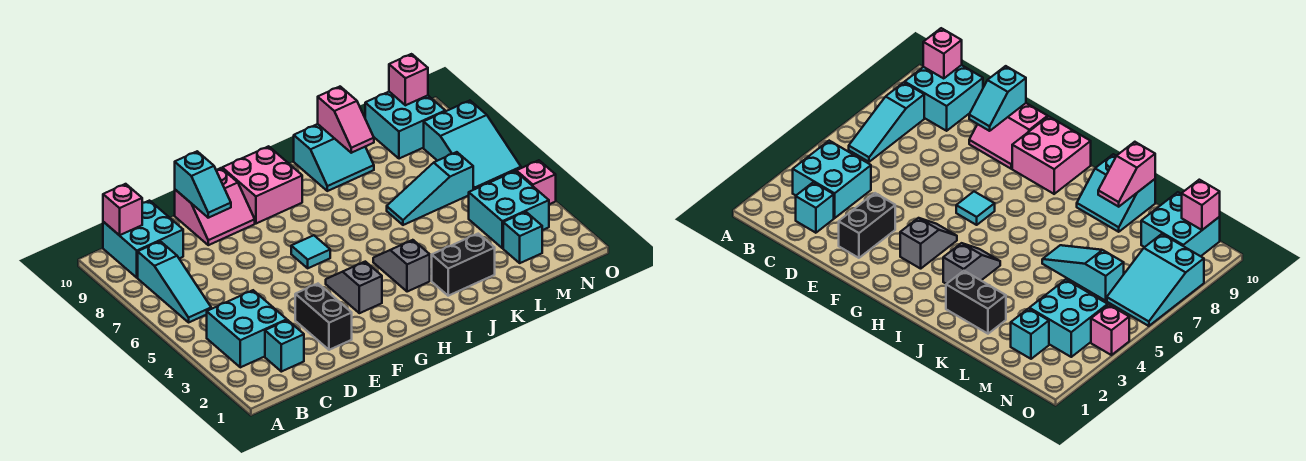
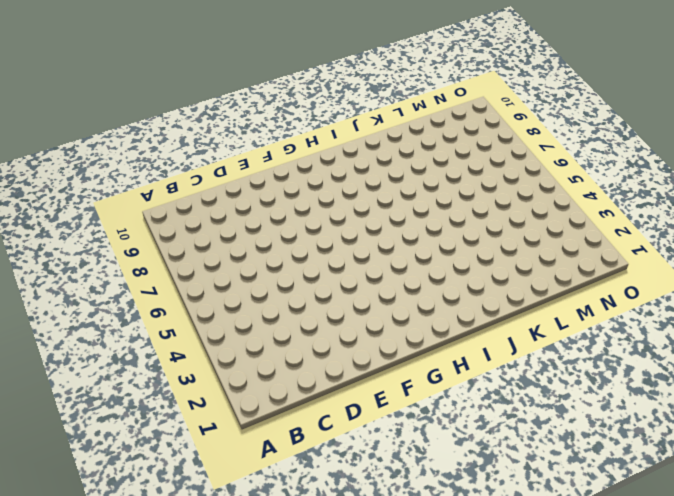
none -> cyan brick B3:C4 level 1
none -> cyan slope B6:B8 level 1 top 8
none -> cyan brick B9:C10 level 1

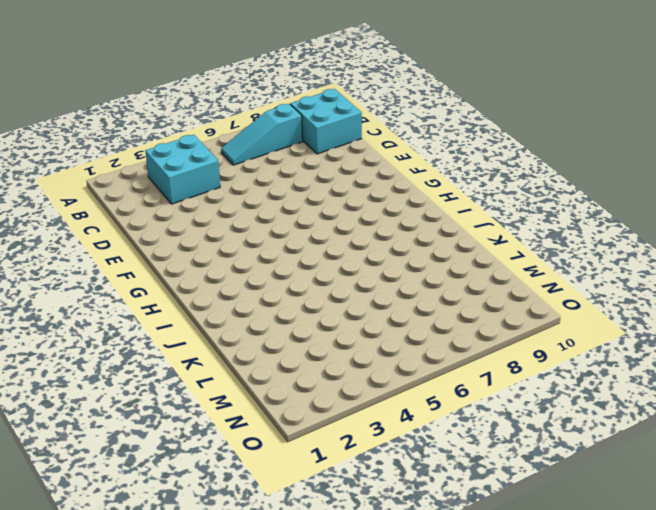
none -> cyan brick C2 level 1
none -> black brick E2:E3 level 1
none -> pink slope E9:F10 level 1 top 10

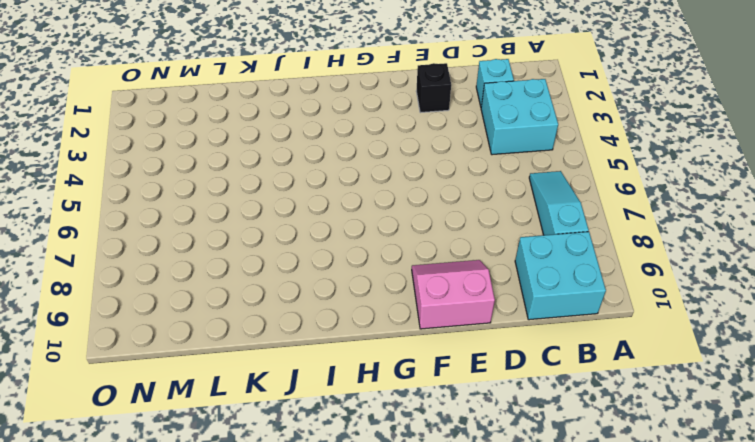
black brick E2 level 1 -> black brick E2:E3 level 1
none -> grey slope G3:G4 level 1 top 3
none -> cyan tile G6 level 1
none -> pink brick G9:H10 level 1

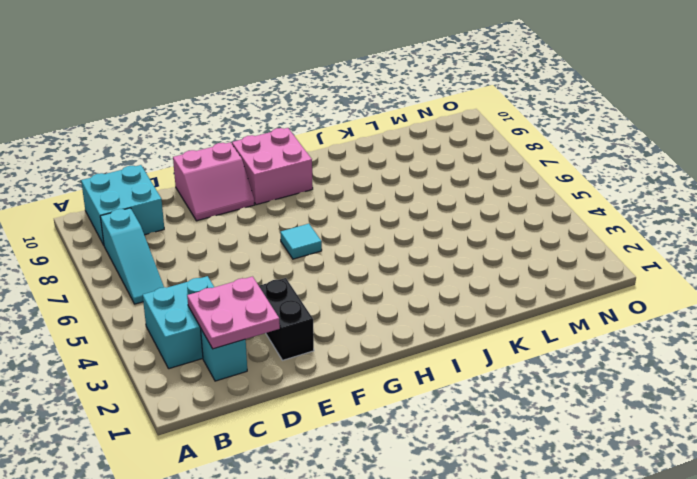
pink plate C2:D3 level 2 -> none
none -> grey slope G3:G4 level 1 top 3
none -> grey slope I3:I4 level 1 top 3
none -> black brick J2:K2 level 1

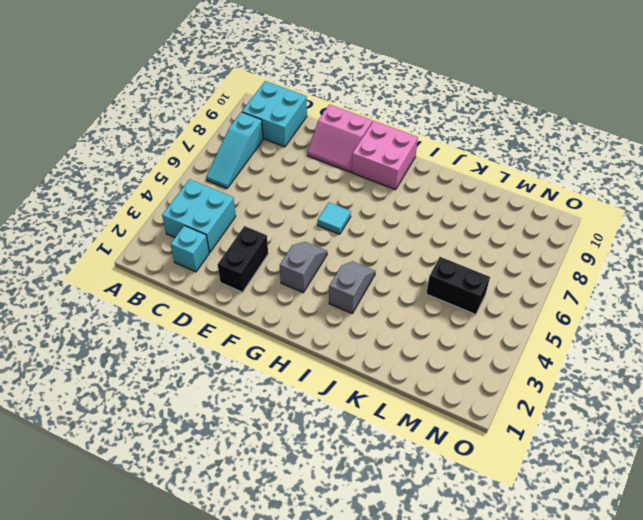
black brick L5:M5 level 1 -> black brick J2:K2 level 1
none -> cyan slope J9:K10 level 1 top 10
none -> cyan slope K6:M6 level 1 top M
none -> cyan brick M2 level 1

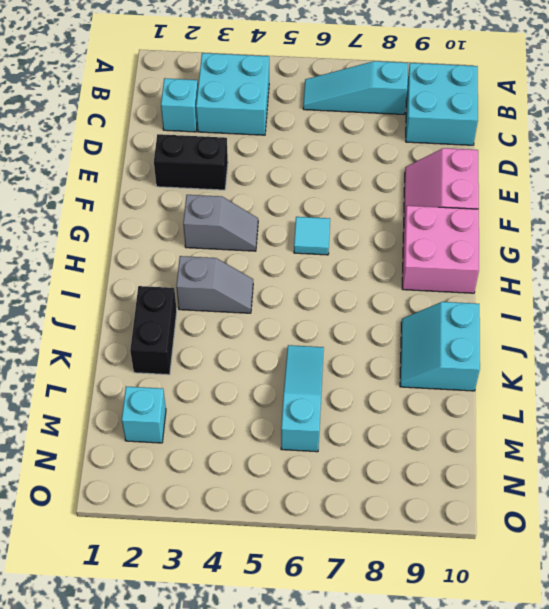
none -> cyan brick M3:N4 level 1
none -> cyan brick M9:N10 level 1
none -> cyan slope N6:O8 level 1 top 8

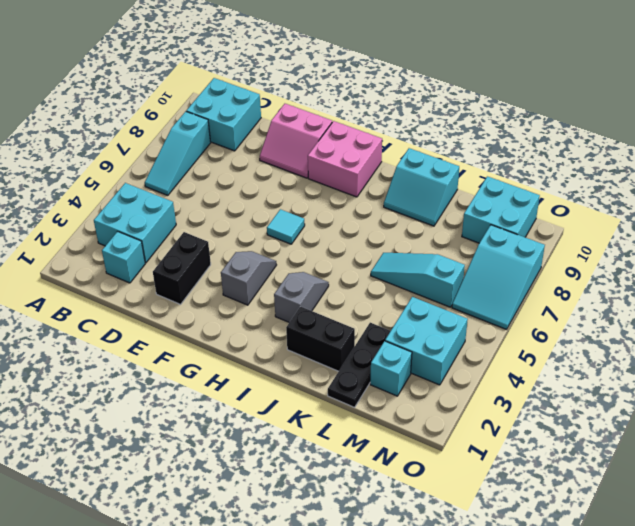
black plate L1:L3 level 1 -> none
none -> pink brick O4 level 1
none -> pink brick B10 level 2
none -> cyan slope E9:E10 level 2 top 10

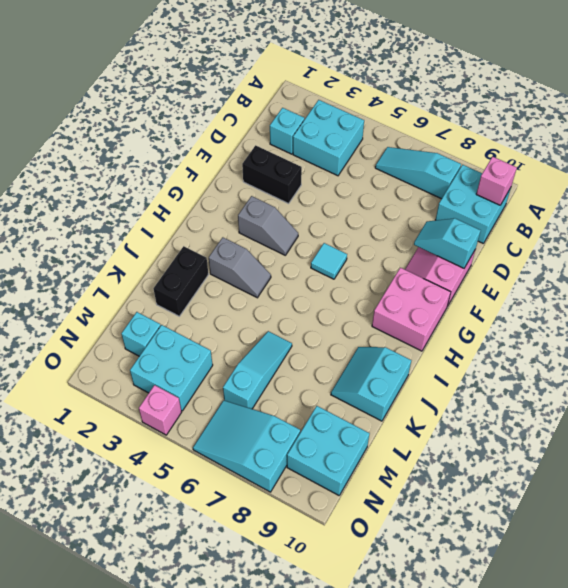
none -> pink slope K9:K10 level 2 top 10
none -> pink brick N10 level 2

